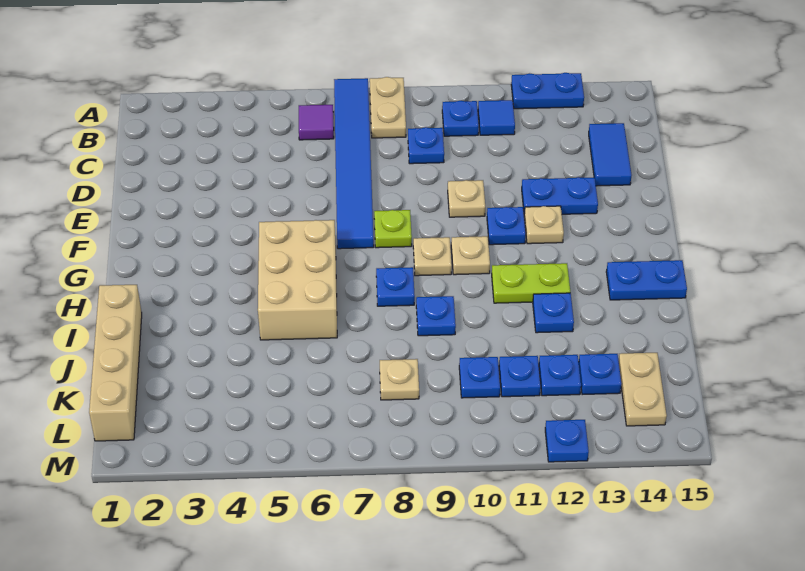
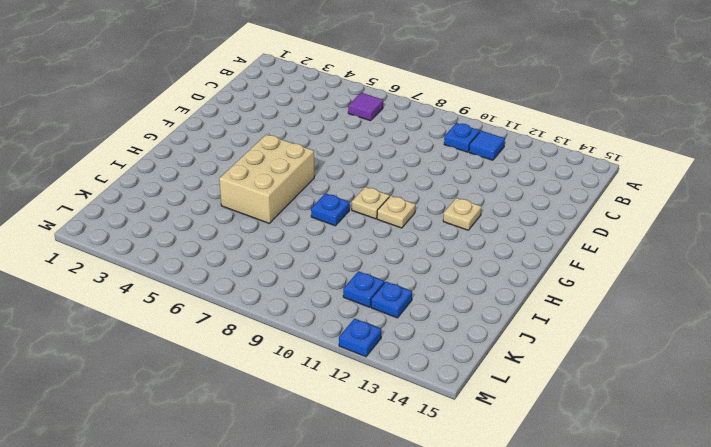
none -> blue tile A7:F7 level 1
none -> tan plate A8:B8 level 1
none -> blue plate A12:A13 level 1

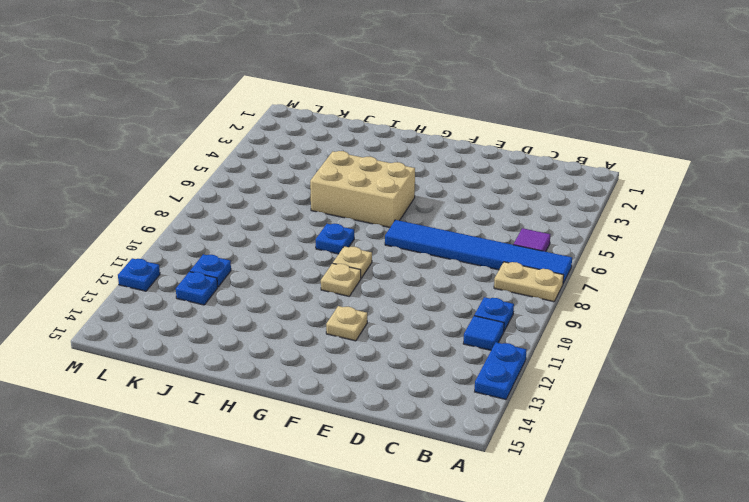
none -> blue plate C9 level 1
none -> blue tile C14:D14 level 1
none -> tan plate E10 level 1

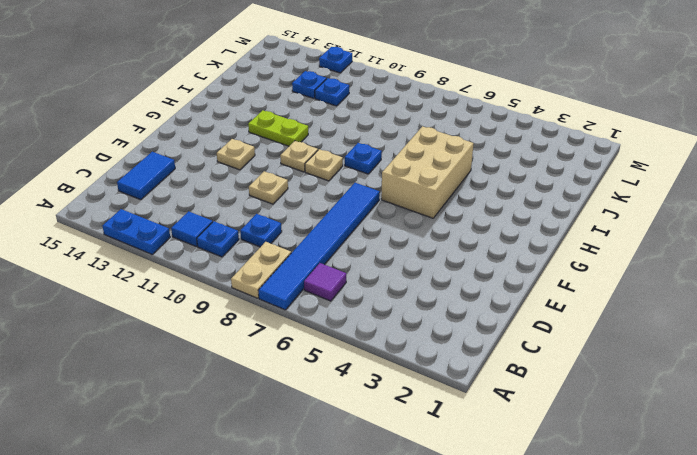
none -> blue plate E12:E13 level 1
none -> lime plate F8 level 1
none -> blue plate F11 level 1

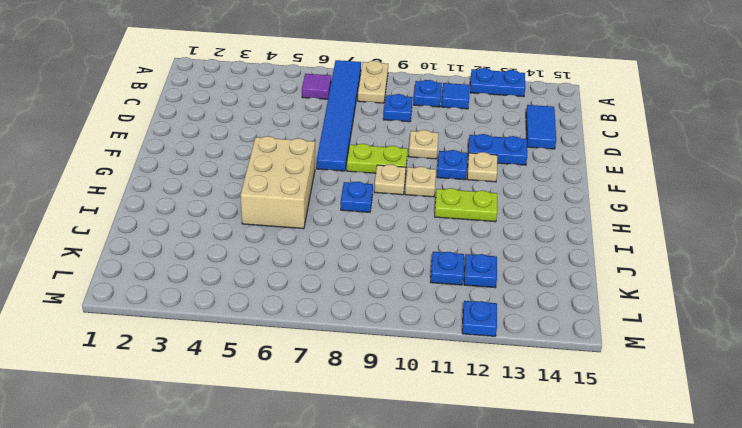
lime plate F8:F9 level 1 -> lime plate F8 level 1
none -> blue plate H14:H15 level 1
none -> tan brick I1:L1 level 1
none -> blue plate I9 level 1

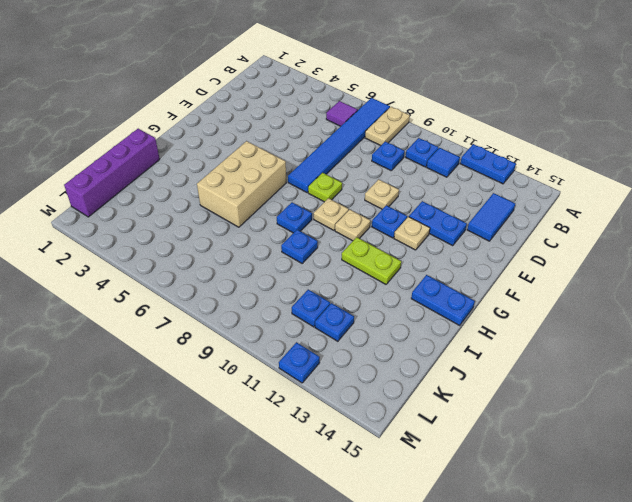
purple brick I1:L1 level 1 -> tan brick I1:L1 level 1
none -> blue plate I12 level 1
none -> tan plate K8 level 1
none -> blue plate K10 level 1

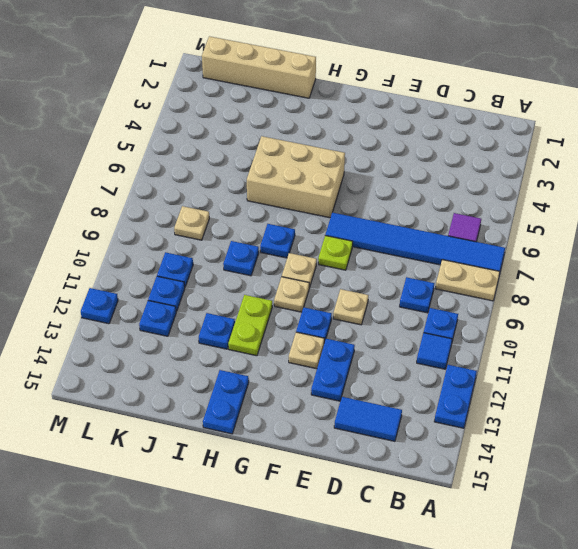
none -> blue plate K13 level 1
none -> tan plate K14:L14 level 1

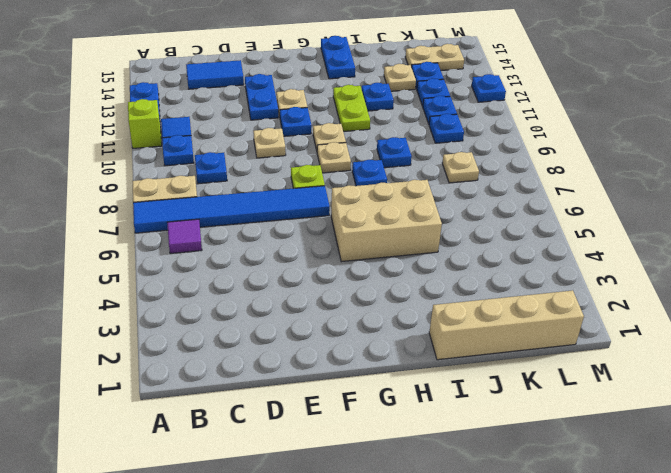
lime brick A11 level 1 -> none
tan plate J13 level 1 -> none

